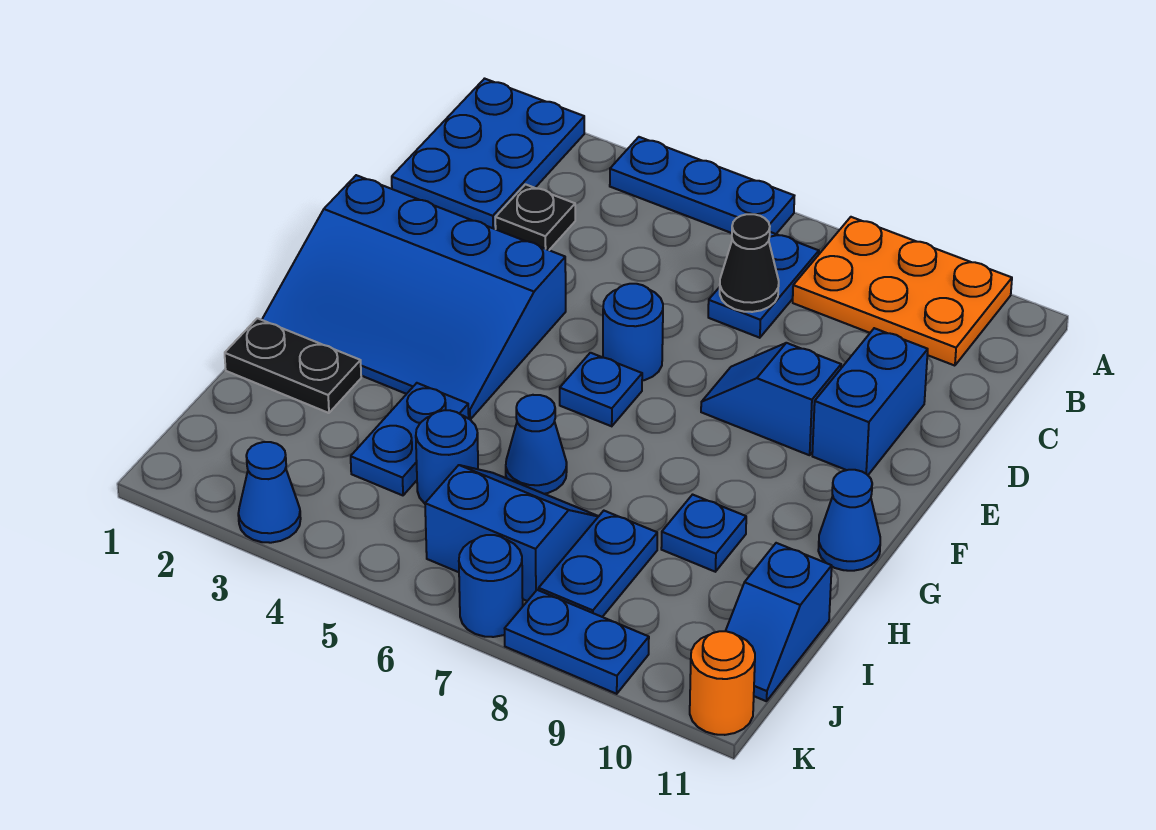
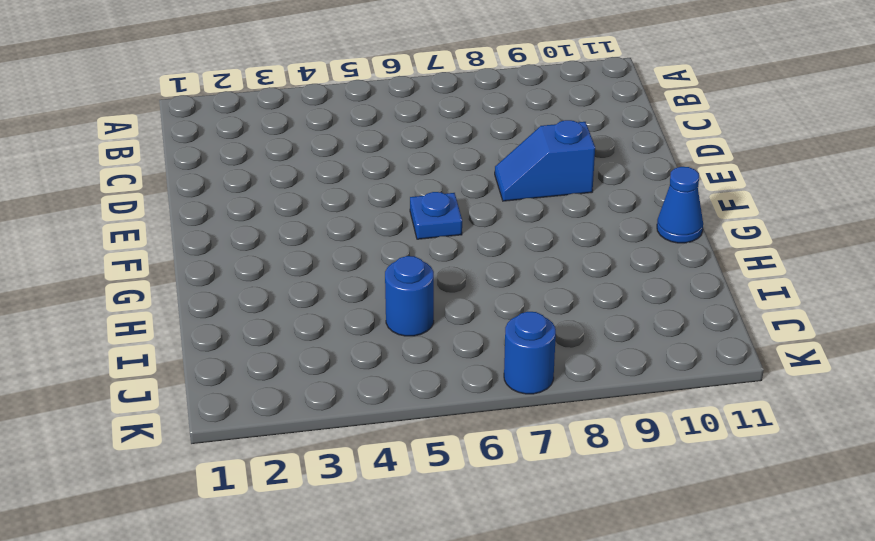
none -> blue plate A1:C2 level 1
none -> blue plate A4:A6 level 1
none -> orange plate A8:B10 level 1

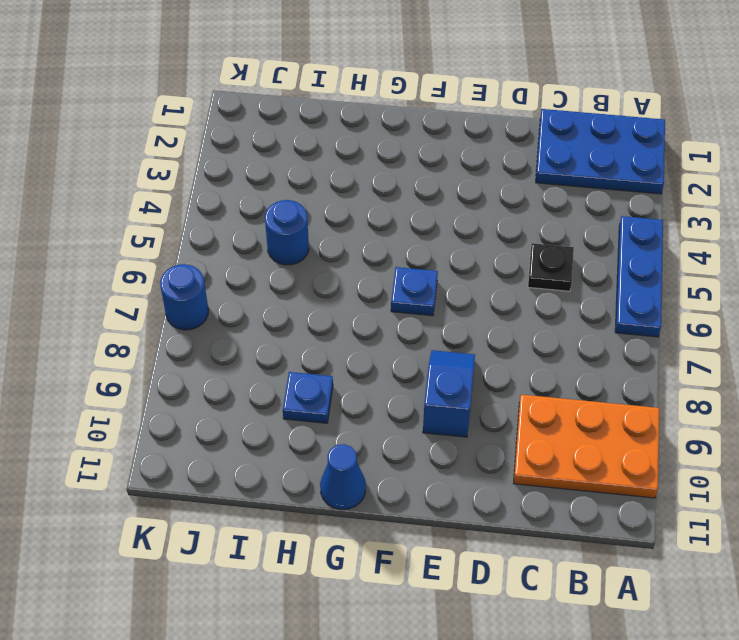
orange plate A9:C10 level 1 -> orange plate A8:B10 level 1
black plate C5 level 1 -> black plate C3 level 1
none -> blue plate B7:C7 level 1
none -> blue brick D10:E10 level 1
none -> blue slope E1:G4 level 1 top E

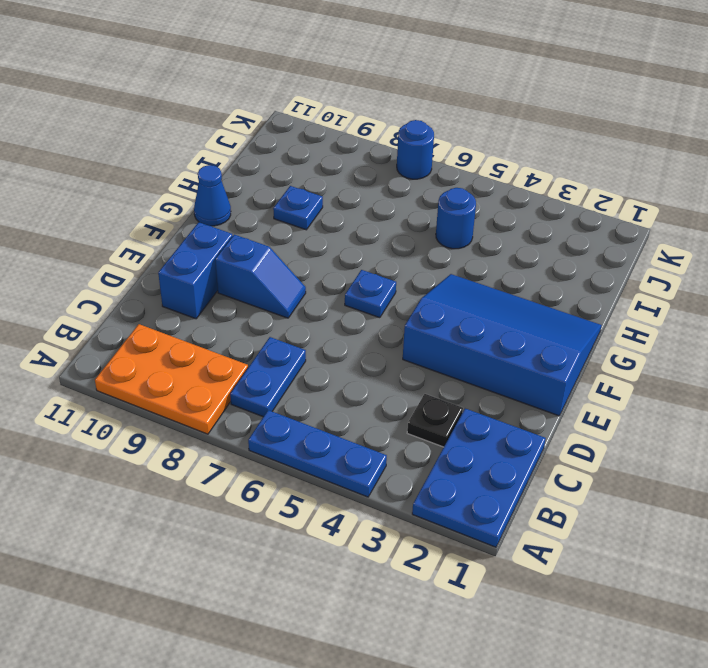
none -> blue round brick E6 level 1
none -> black plate H1:H2 level 1
none -> blue plate H4:I4 level 1

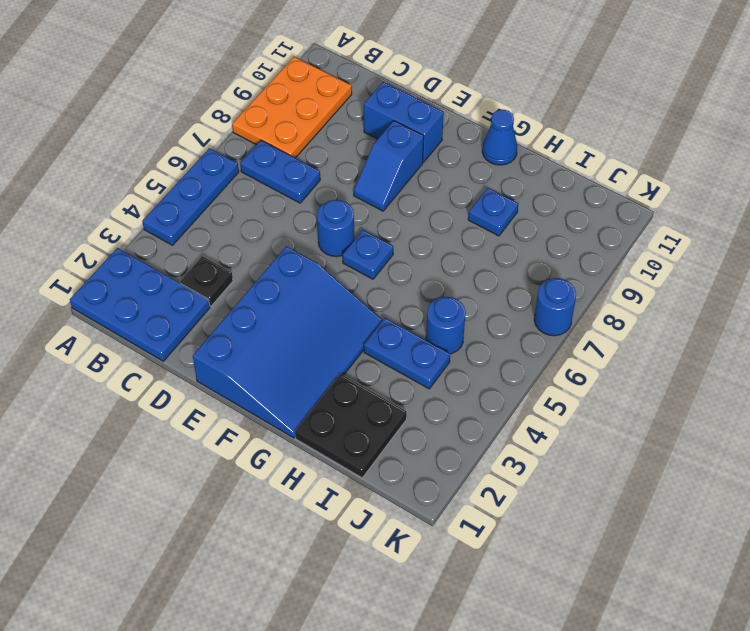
black plate H1:I2 level 1 -> black plate H1:H2 level 1
none -> blue cone H6 level 1
none -> blue slope I6:J7 level 1 top J
none -> blue plate I8:J8 level 1

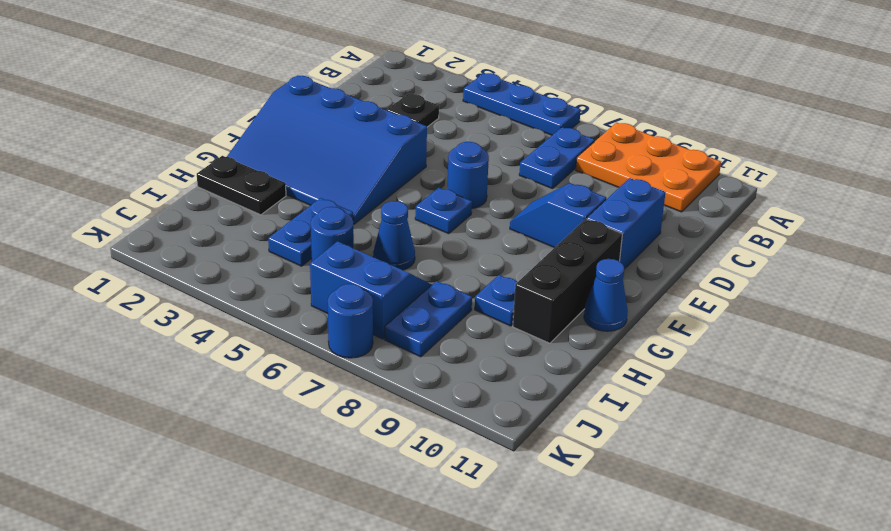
black brick F10:H10 level 1 -> none
none -> blue plate A1:C2 level 1
none -> blue slope I11:J11 level 1 top I
none -> blue cone K3 level 1

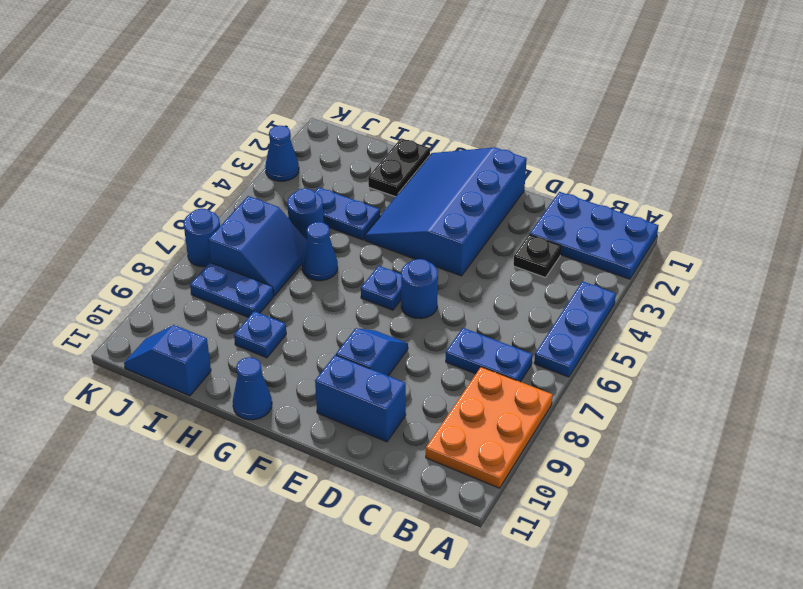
none -> blue plate K8:K9 level 1
none -> orange round brick K11 level 1
none -> black cone C7 level 2

